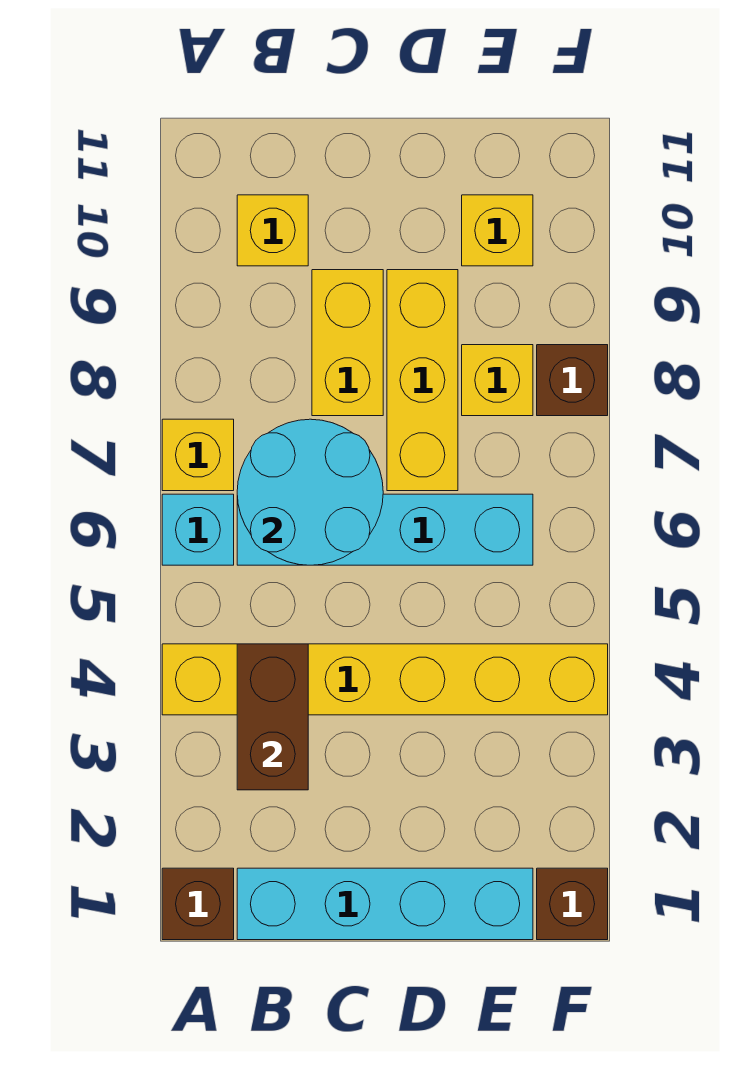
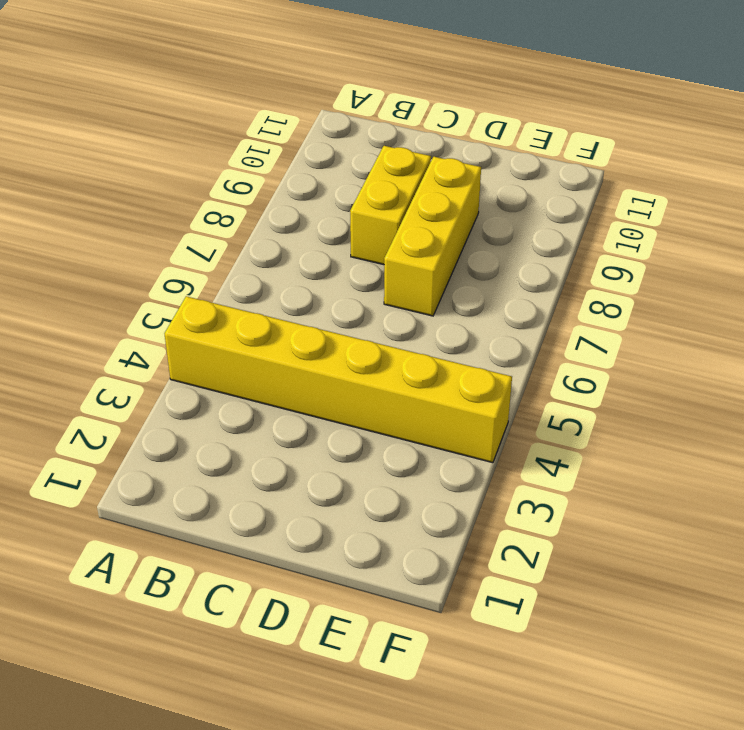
none -> brown brick A1 level 1
none -> cyan brick A6 level 1
none -> yellow brick A7 level 1

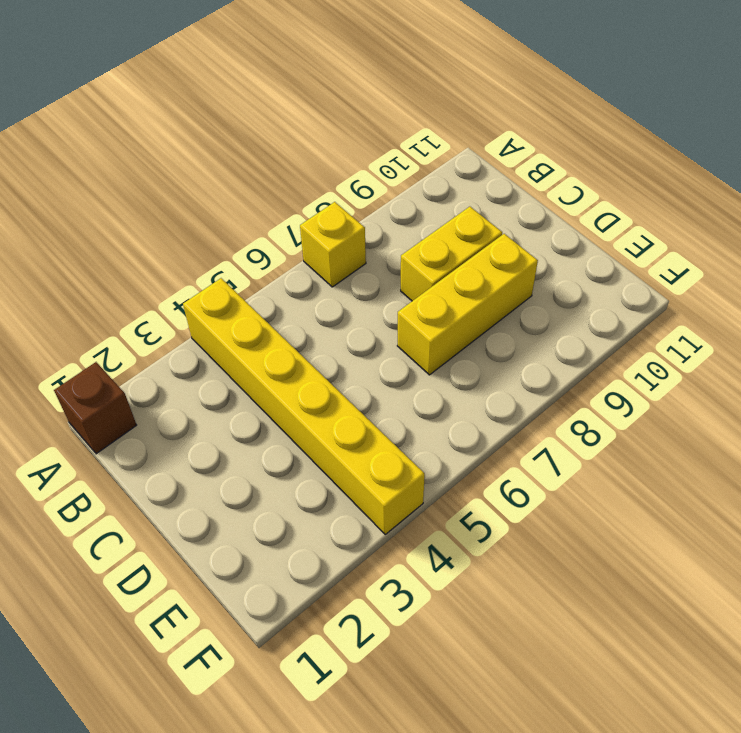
none -> cyan brick A6 level 1
none -> cyan brick B1:E1 level 1
none -> cyan brick B6:E6 level 1

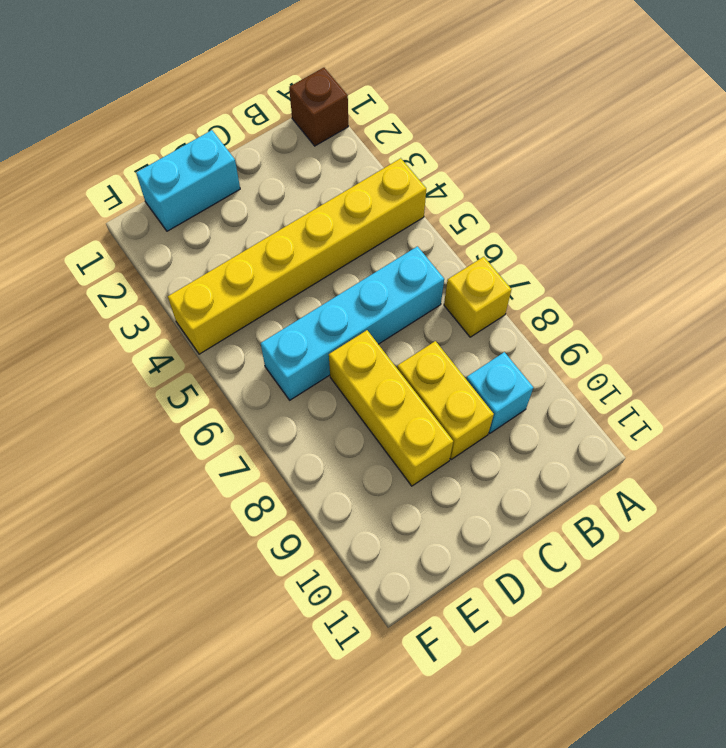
cyan brick B9 level 1 -> cyan brick A6 level 1
cyan brick D1:E1 level 1 -> cyan brick B1:E1 level 1
none -> yellow brick B10 level 1
none -> yellow brick E8 level 1
none -> yellow brick E10 level 1

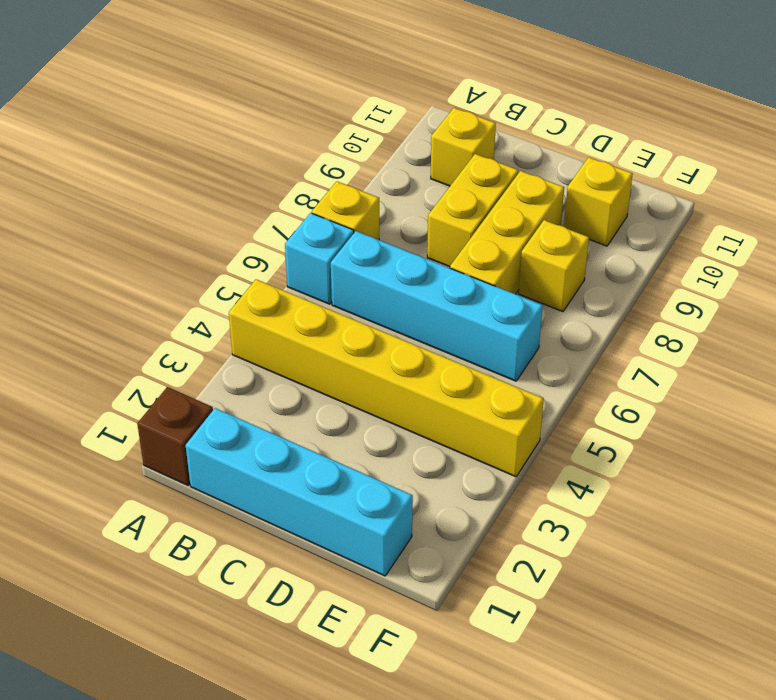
none -> brown brick F1 level 1
none -> brown brick F8 level 1
none -> brown brick B3:B4 level 2

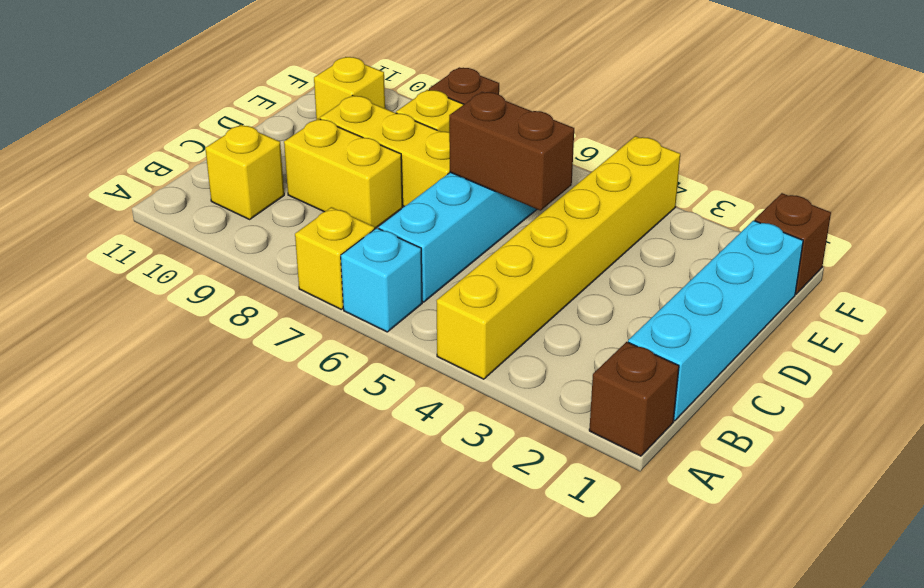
brown brick D5:D6 level 2 -> brown brick B3:B4 level 2
none -> cyan round brick B6:C7 level 2

